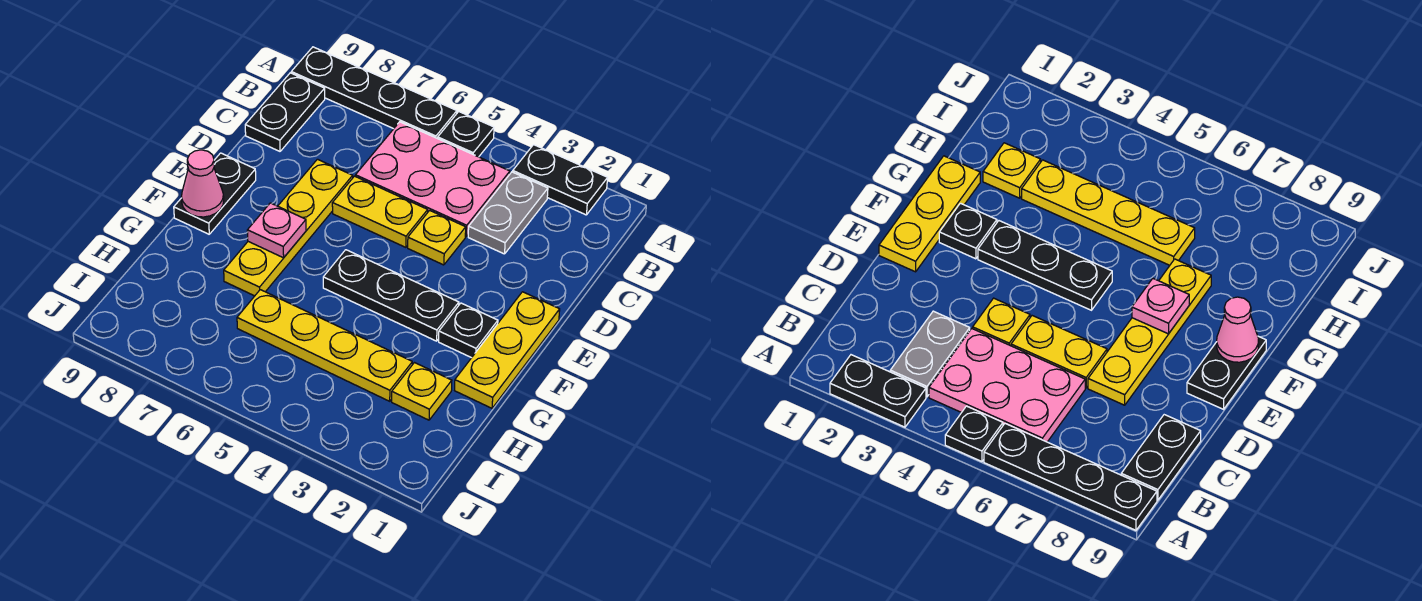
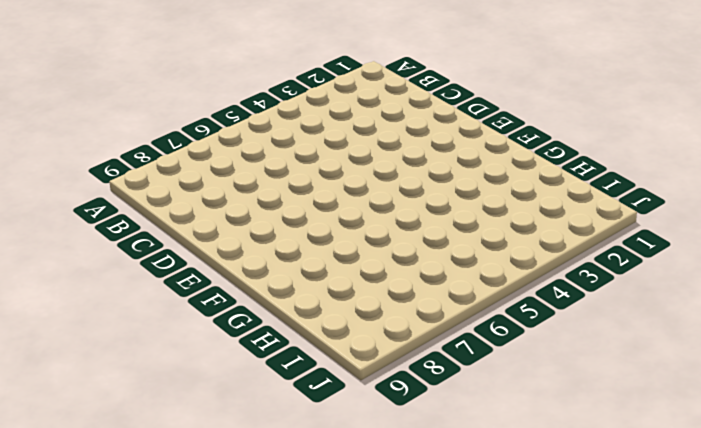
none -> black plate A2:A3 level 1
none -> black plate A5 level 1
none -> black plate A6:A9 level 1

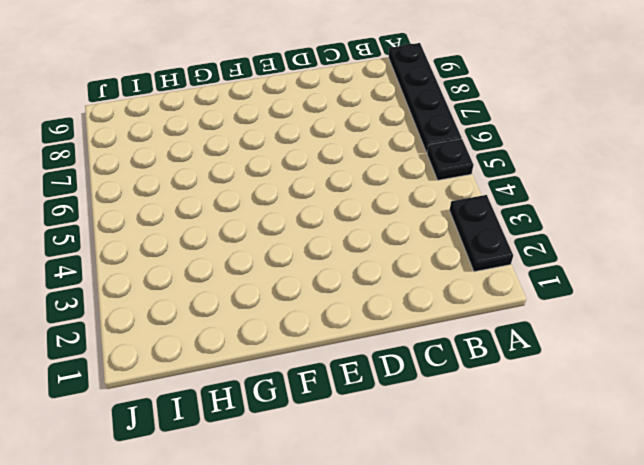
none -> grey plate B3:C3 level 1
none -> pink plate B4:C6 level 1
none -> black plate B9:C9 level 1

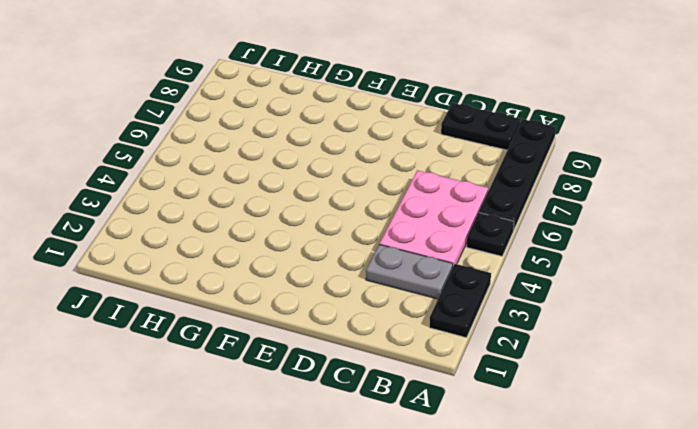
none -> yellow plate D4 level 1
none -> yellow plate D5:D6 level 1
none -> yellow plate D7:G7 level 1

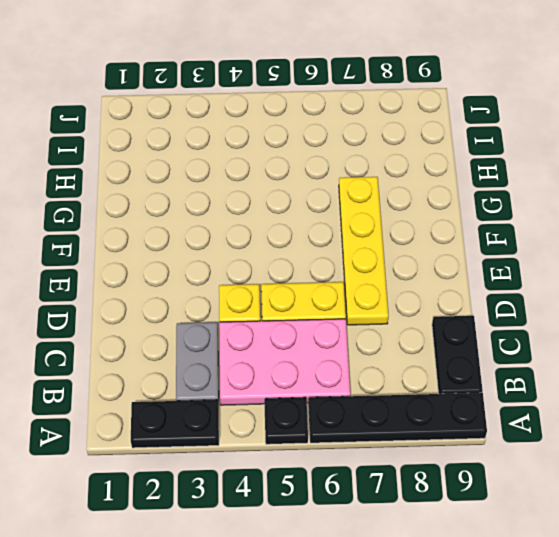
none -> yellow plate E1:G1 level 1
none -> black plate E9:F9 level 1
none -> black plate F2 level 1

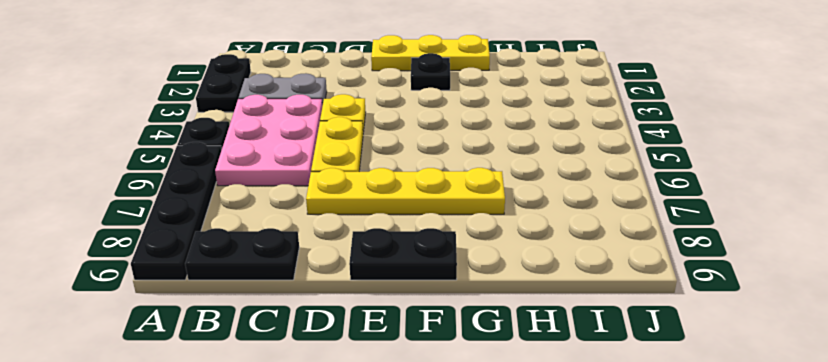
none -> black plate F3:F5 level 1
none -> yellow plate H2 level 1
none -> yellow plate H3:H6 level 1

